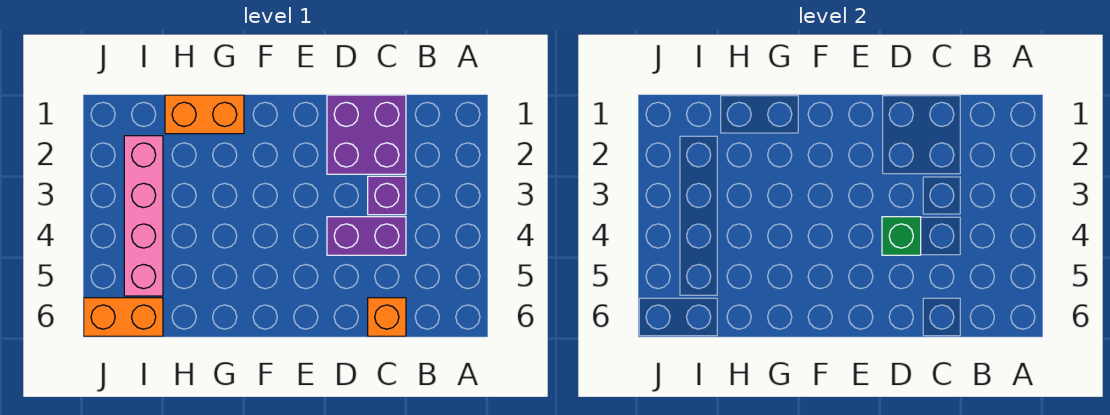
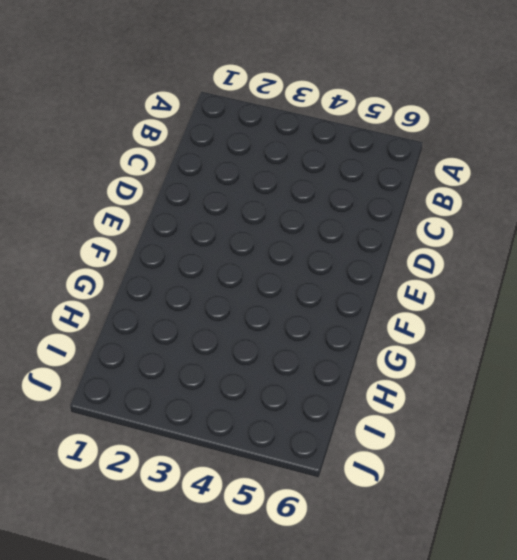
none -> purple brick C1:D2 level 1
none -> purple brick C3 level 1

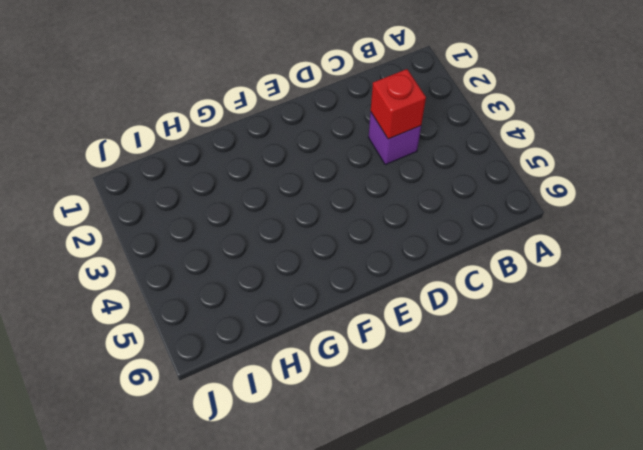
red brick C3 level 2 -> none
none -> purple brick C1:D2 level 1
none -> purple brick C4:D4 level 1

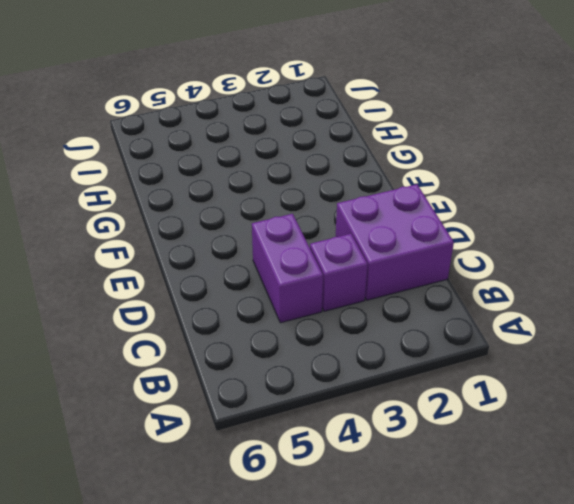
none -> orange brick C6 level 1
none -> orange brick G1:H1 level 1

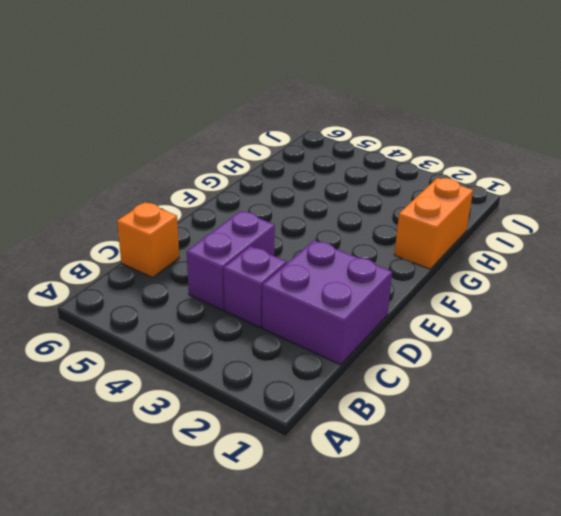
none -> pink brick I2:I5 level 1
none -> orange brick I6:J6 level 1

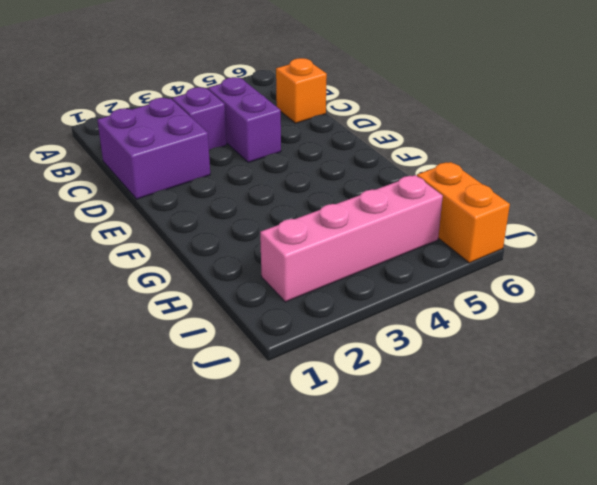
none -> orange brick G1:H1 level 1
none -> green brick D4 level 2

